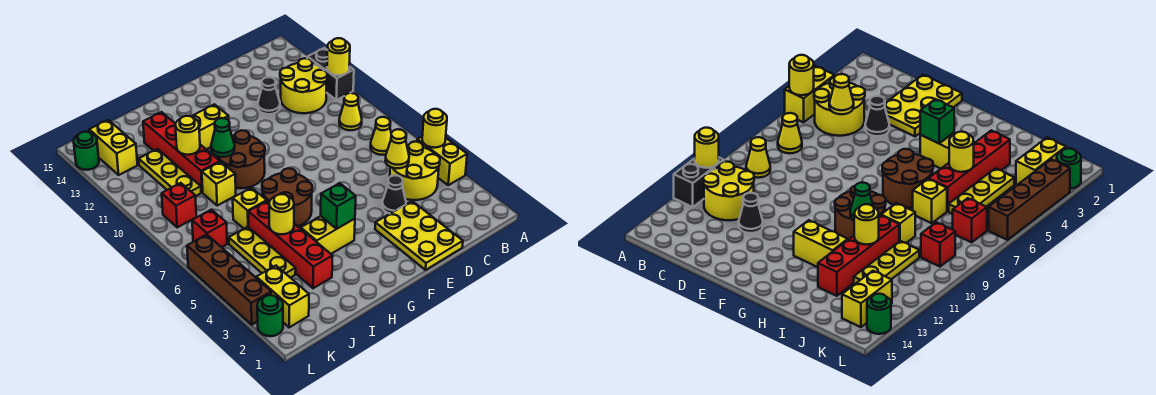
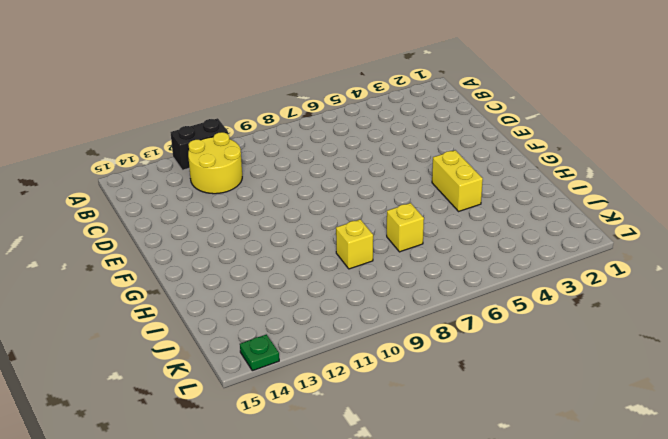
green plate L14 level 1 -> green round brick L14 level 1
none -> yellow brick A4:A5 level 1
none -> yellow round brick B4:C5 level 1
none -> yellow cone B7 level 1
none -> yellow cone B9 level 1

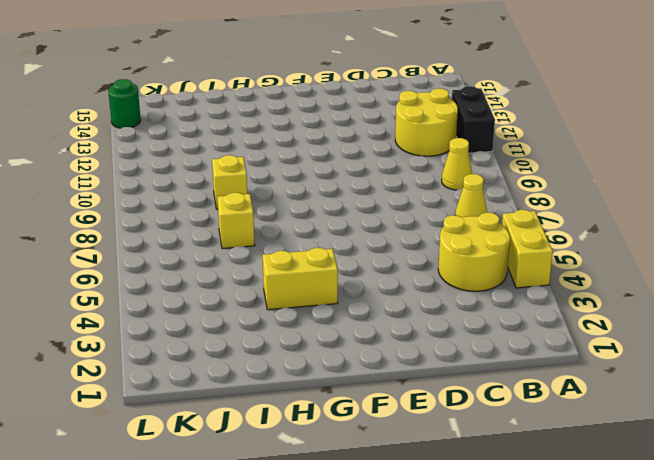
none -> yellow plate D1:E3 level 1
none -> black cone D4 level 1
none -> black cone D12 level 1
none -> brown round brick G6:H7 level 1

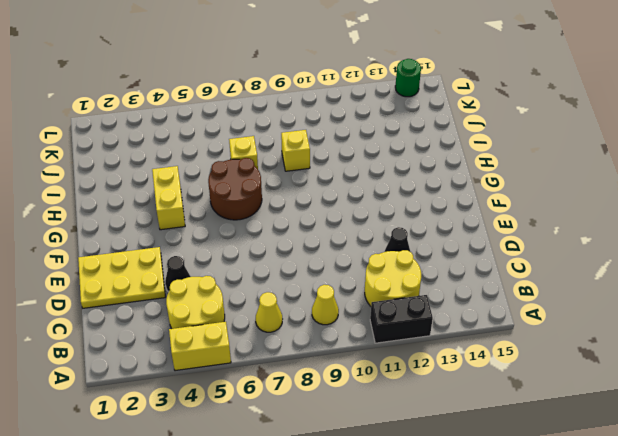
none -> brown round brick G9:H10 level 1
none -> yellow brick G12:H12 level 1
none -> red brick I3:I6 level 1
none -> red brick I10:I13 level 1

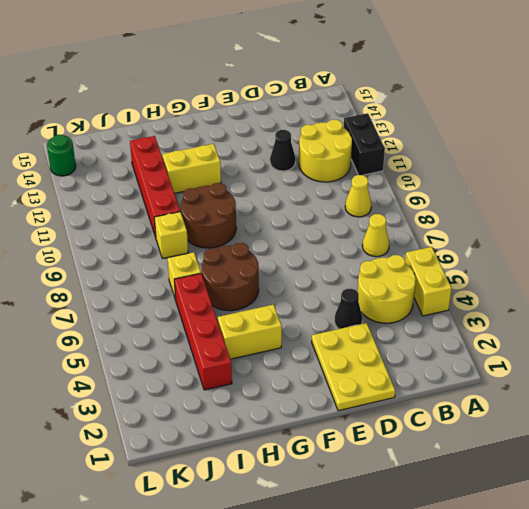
none -> yellow plate J4:J6 level 1
none -> yellow plate J10:J12 level 1
none -> yellow brick K2:K3 level 1
none -> red brick K7 level 1

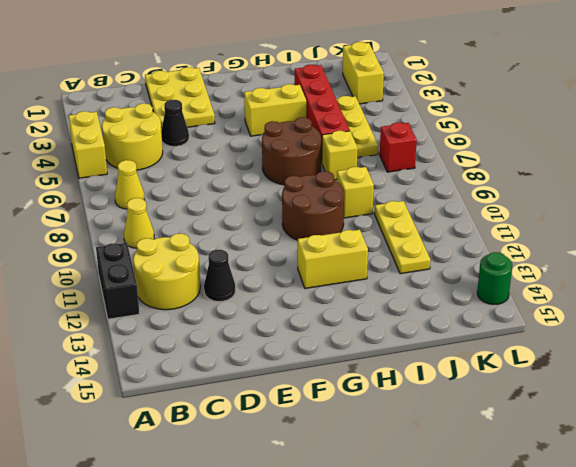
none -> red brick I10:I13 level 1
none -> red brick K9 level 1
none -> yellow brick K13:K14 level 1
none -> green round brick L2 level 1

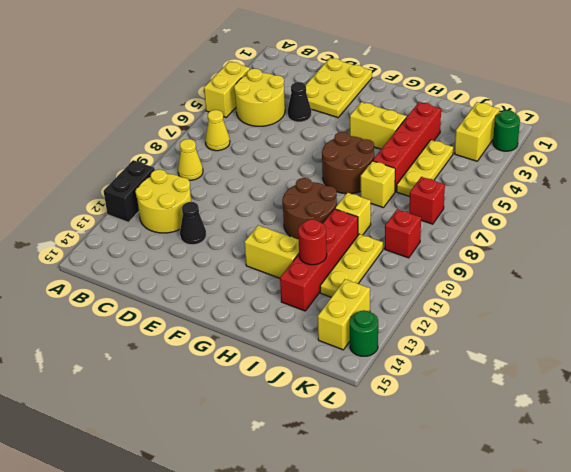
red round brick I12 level 2 -> none
none -> brown brick L3:L6 level 1
none -> yellow round brick A5 level 2
none -> yellow round brick A11 level 2
none -> yellow cone C5 level 2

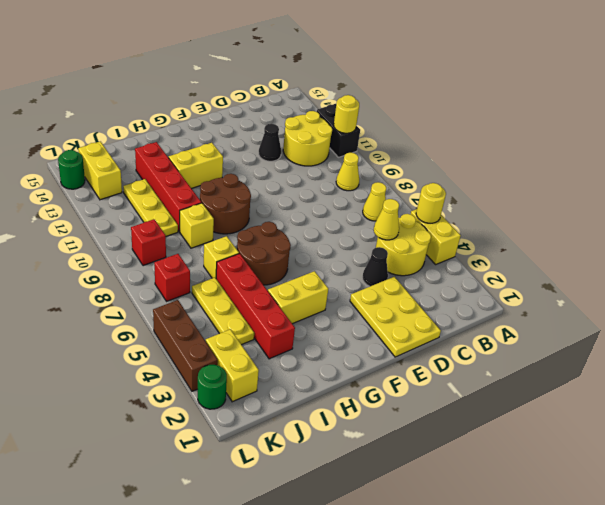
brown brick L3:L5 level 1 -> brown brick L3:L6 level 1
none -> green brick G4 level 2
none -> green cone H10 level 2
none -> yellow round brick I5 level 2
none -> yellow round brick I11 level 2

